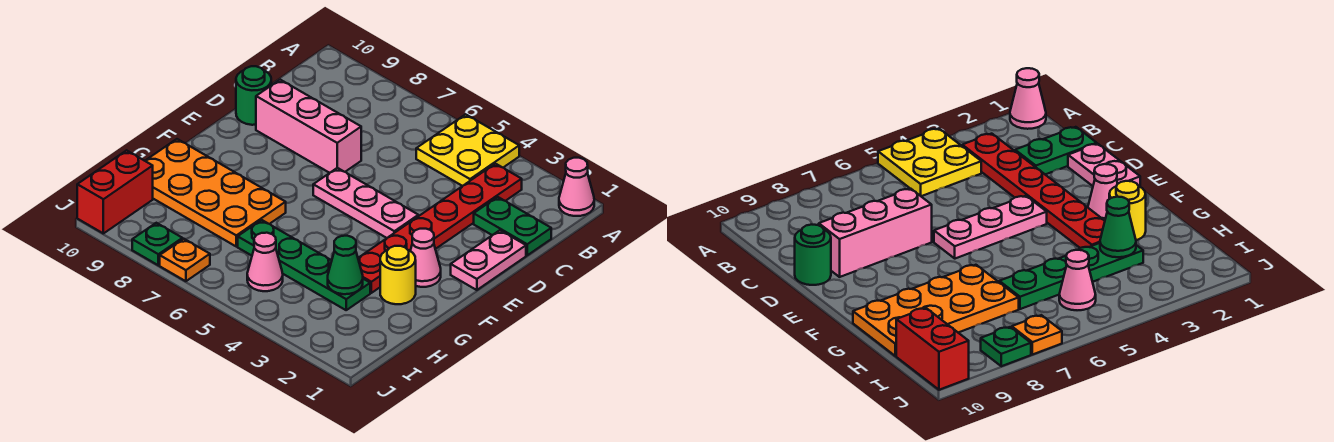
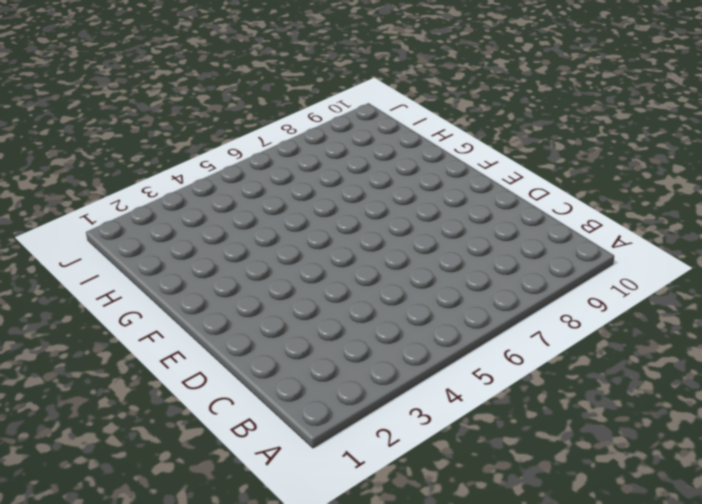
none -> pink cone A1 level 1
none -> yellow plate A4:B5 level 1
none -> red plate B3:G3 level 1

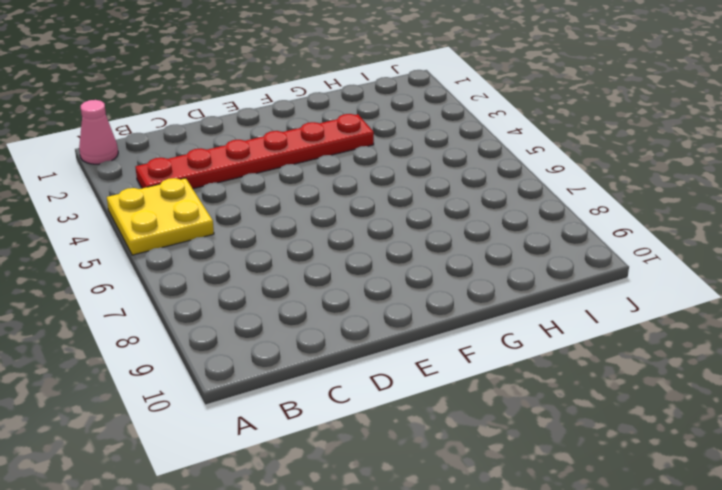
none -> green plate C1:C2 level 1
none -> pink plate D1:E1 level 1
none -> pink brick D7:D9 level 1

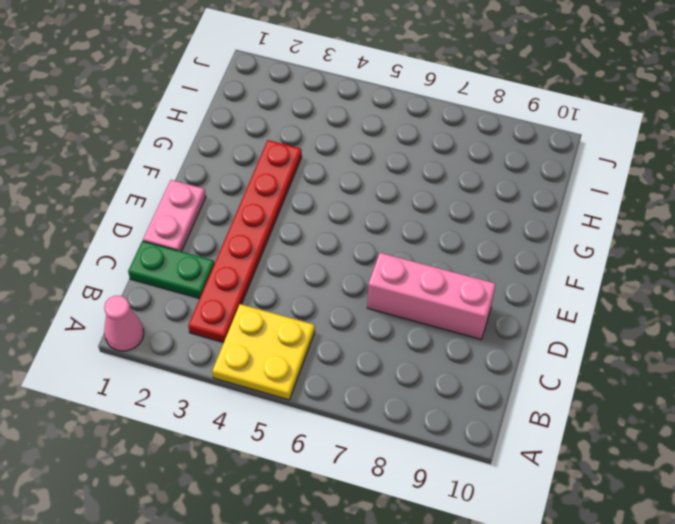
none -> green round brick D10 level 1
none -> pink plate E4:E6 level 1
none -> pink cone F2 level 1

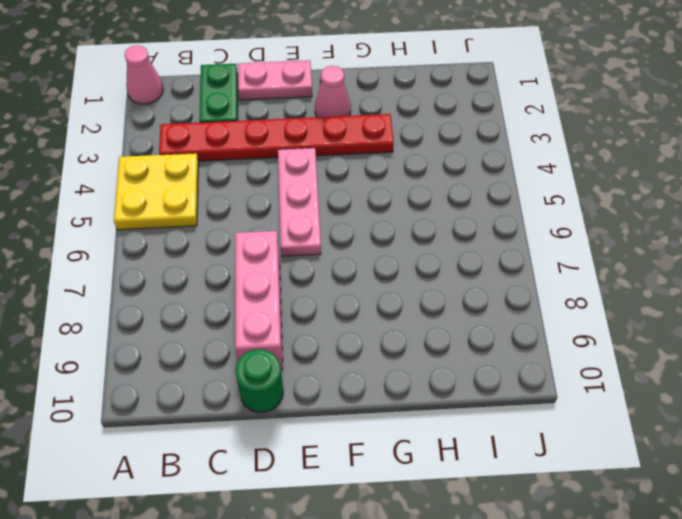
none -> yellow round brick G2 level 1
none -> orange plate G7:H10 level 1
none -> green plate H3:H6 level 1

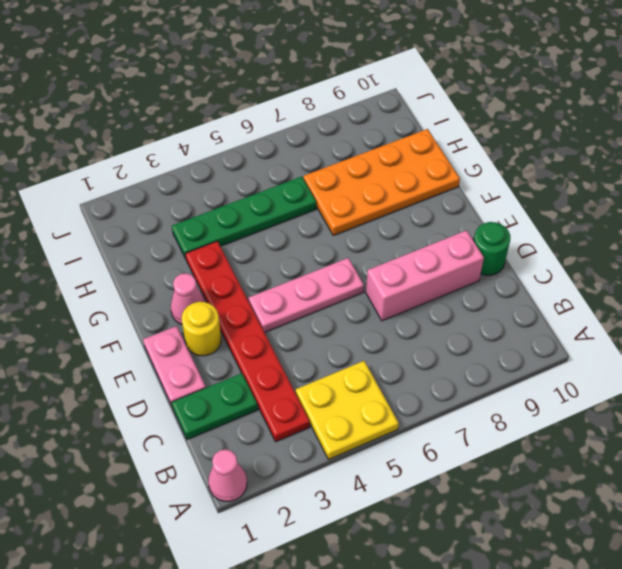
yellow round brick E2 level 1 -> yellow round brick G2 level 1
none -> pink cone I5 level 1
none -> red brick I10:J10 level 1
none -> orange plate J7 level 1

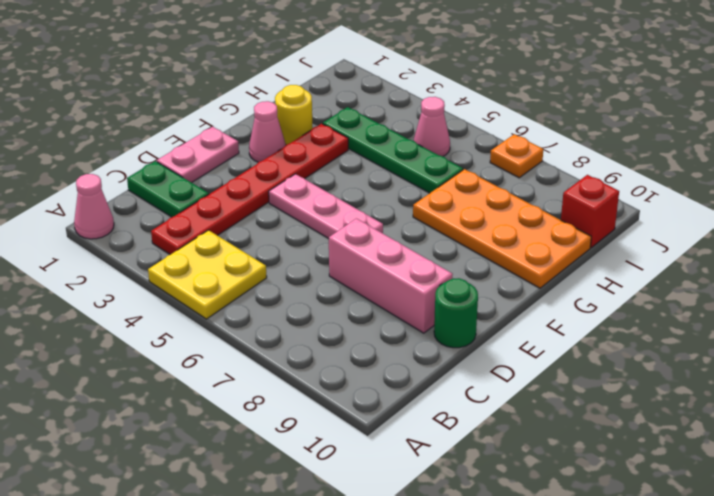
red brick I10 level 1 -> red brick I10:J10 level 1
none -> green plate J8 level 1
none -> green cone H3 level 2

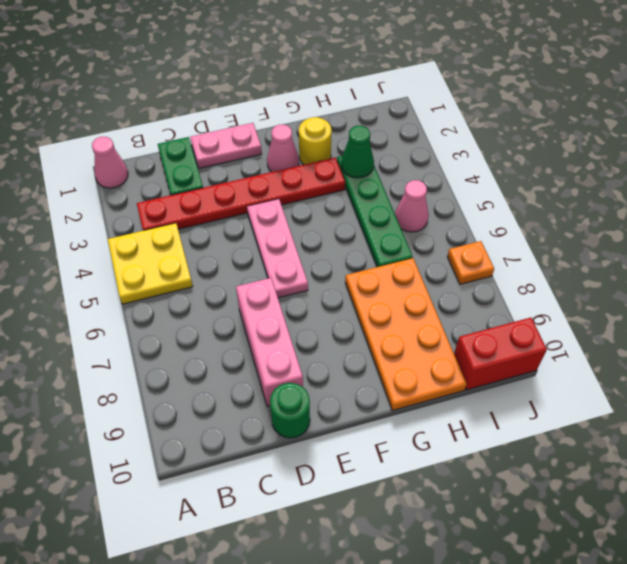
none -> green plate J8 level 1

